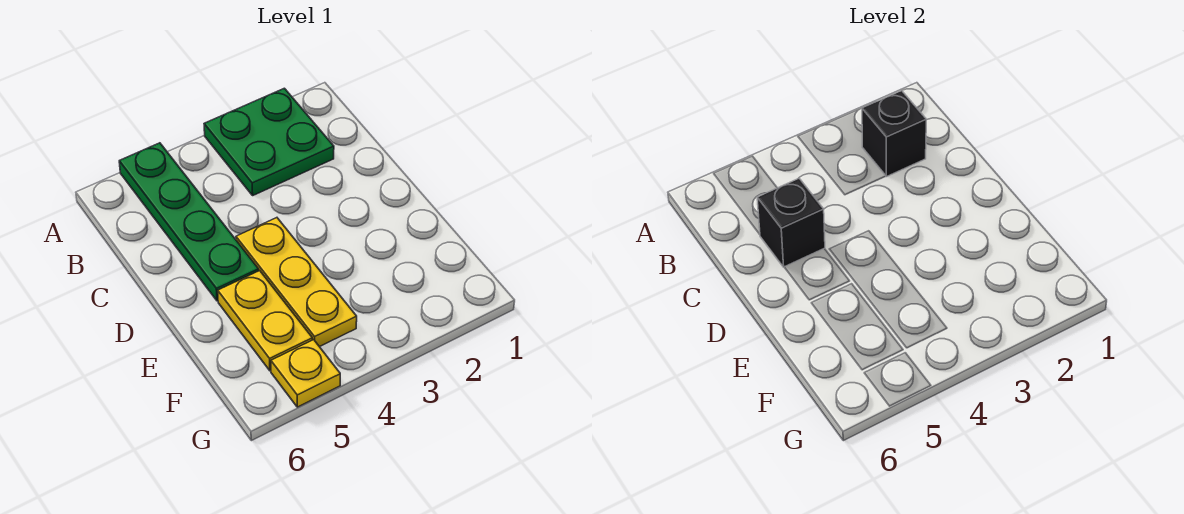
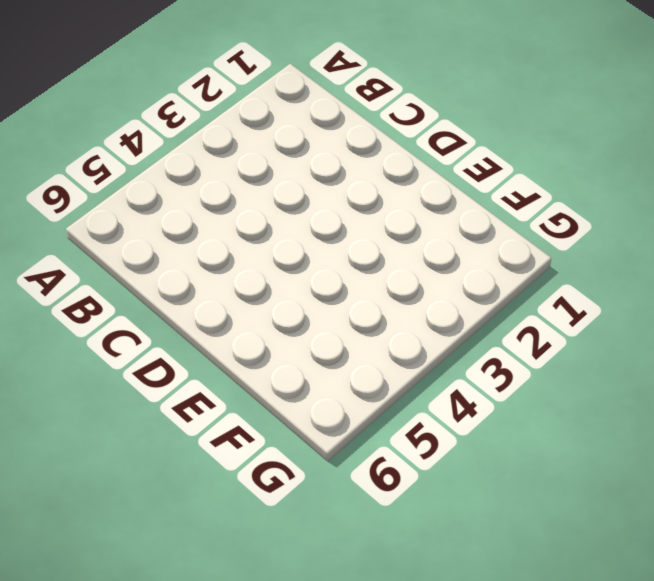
none -> green plate A2:B3 level 1
none -> green plate A5:D5 level 1

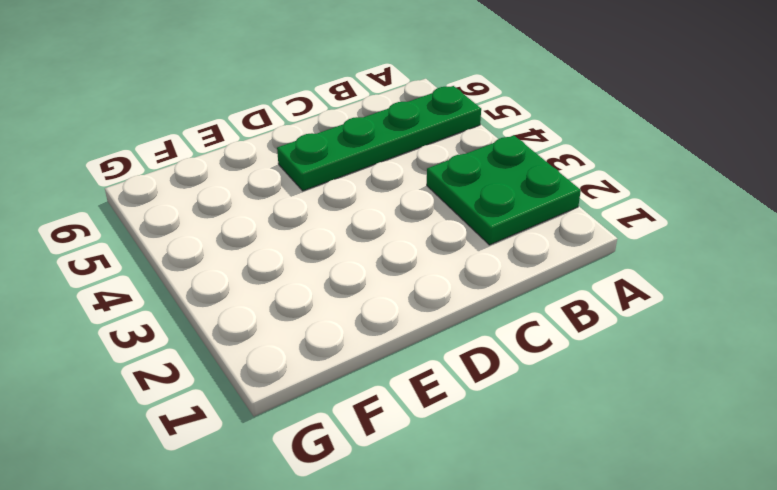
none -> yellow plate D4:F4 level 1
none -> yellow plate E5:F5 level 1

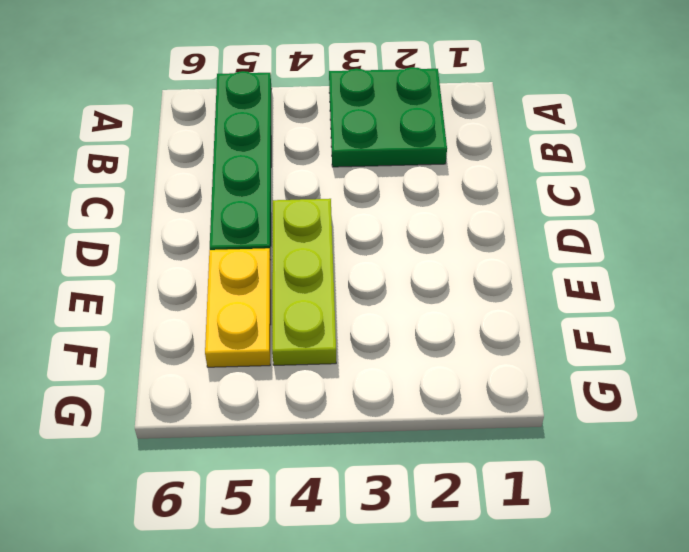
lime plate D4:F4 level 1 -> yellow plate D4:F4 level 1
none -> yellow plate G5 level 1
none -> black brick B2 level 2

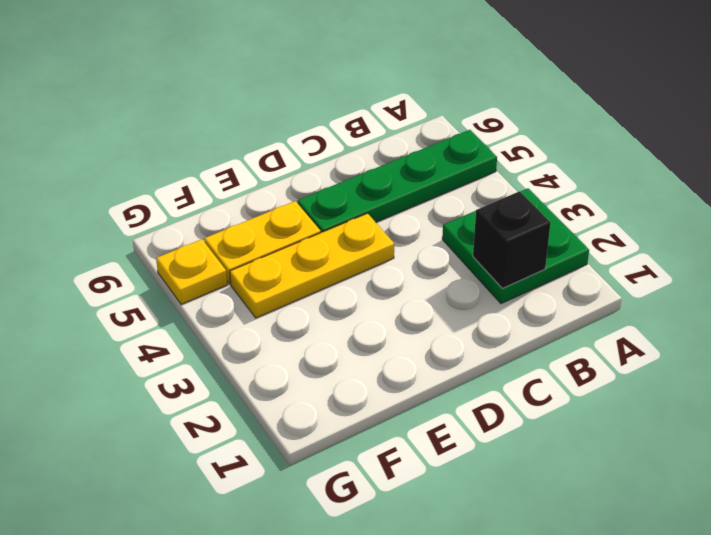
none -> black brick C5 level 2

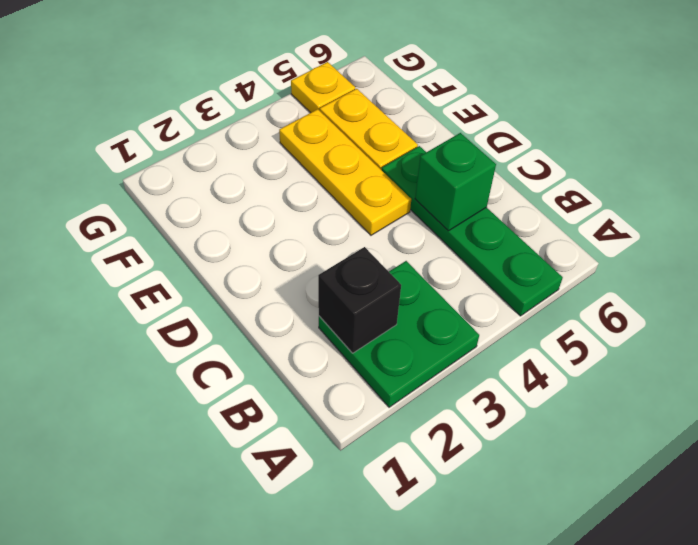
green brick C5 level 2 -> black brick C5 level 2

